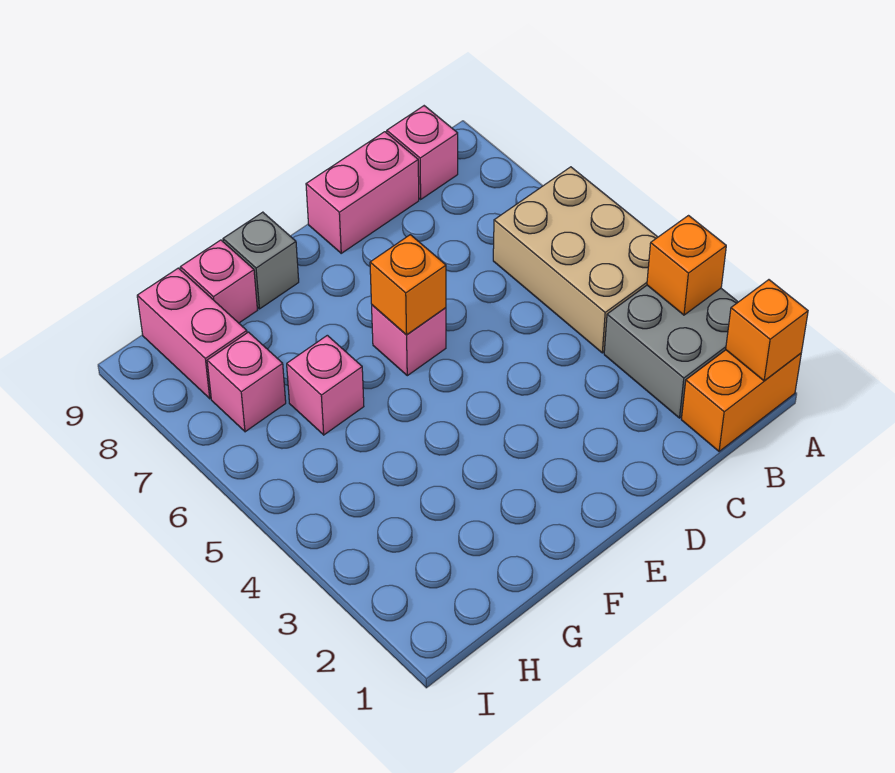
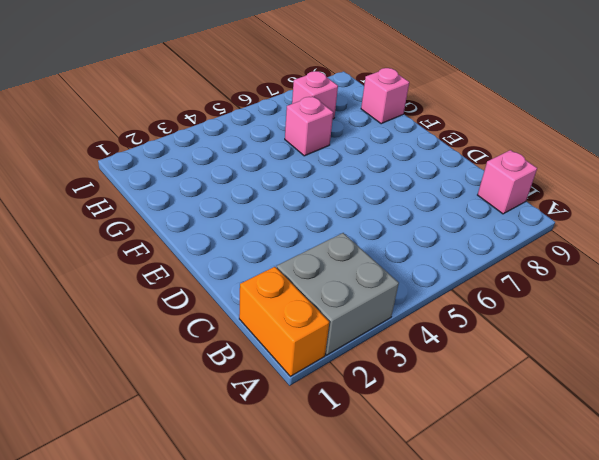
none -> tan brick A4:B6 level 1
none -> pink brick C9:D9 level 1
none -> pink brick E6 level 1

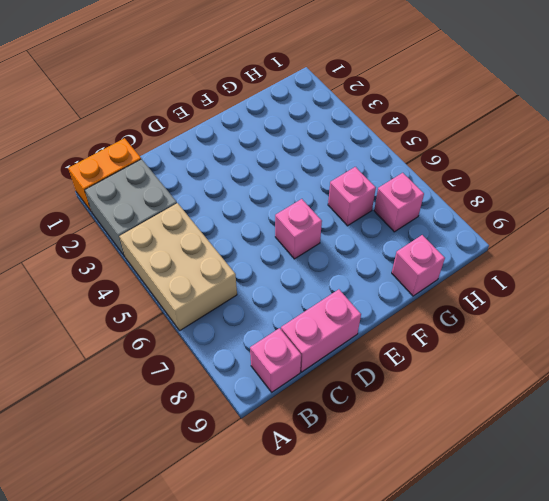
none -> grey brick F9 level 1
none -> pink brick H8:H9 level 1
none -> orange brick A1 level 2

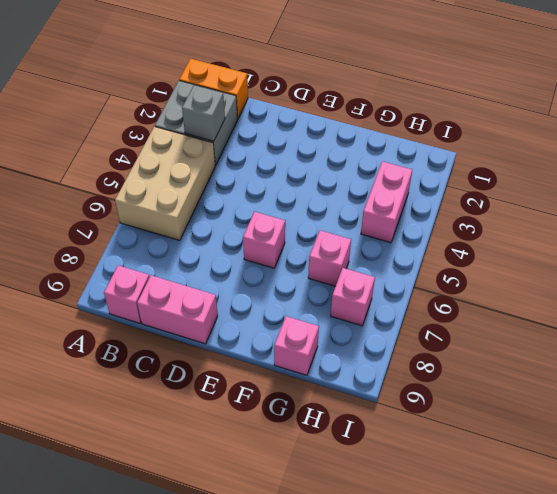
grey brick B3 level 2 -> grey brick F9 level 1
pink brick H3:H4 level 1 -> pink brick H8:H9 level 1
none -> orange brick A1 level 2
none -> orange brick A3 level 2
none -> orange brick E6 level 2

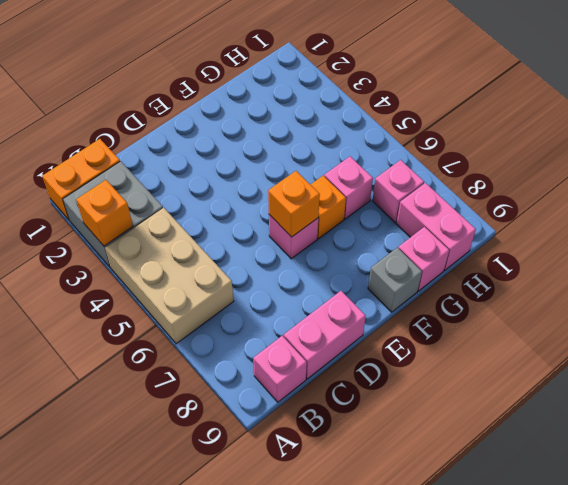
orange brick F6 level 1 -> orange brick A1 level 2

